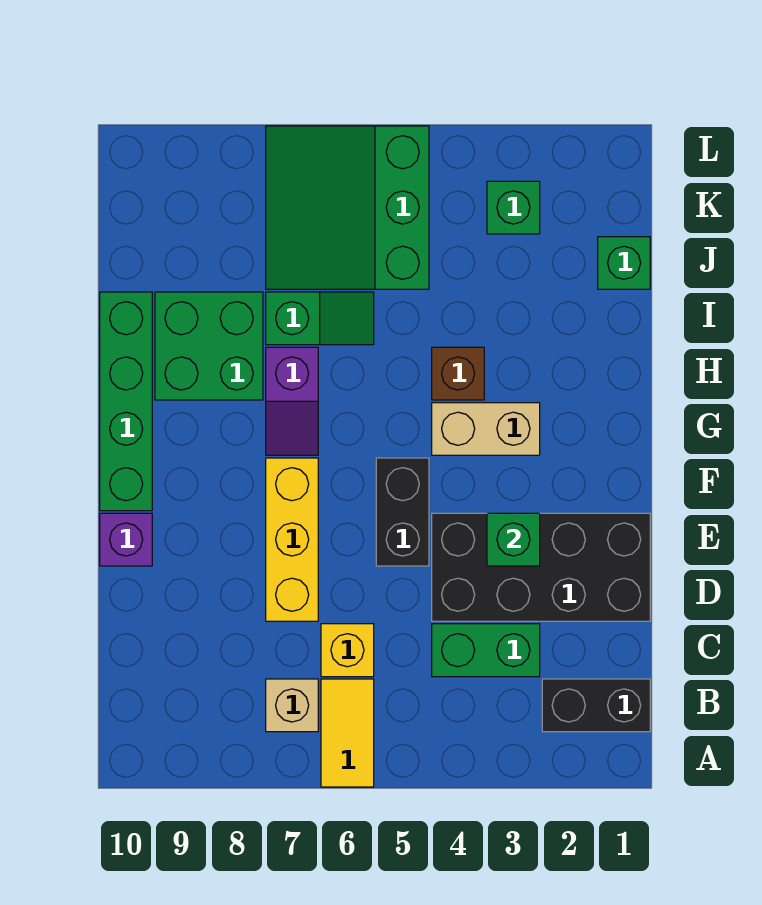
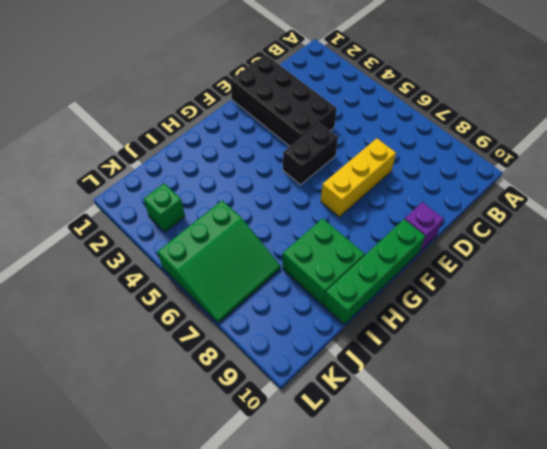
none -> yellow tile A6:B6 level 1
none -> black brick B1:B2 level 1
none -> tan brick B7 level 1

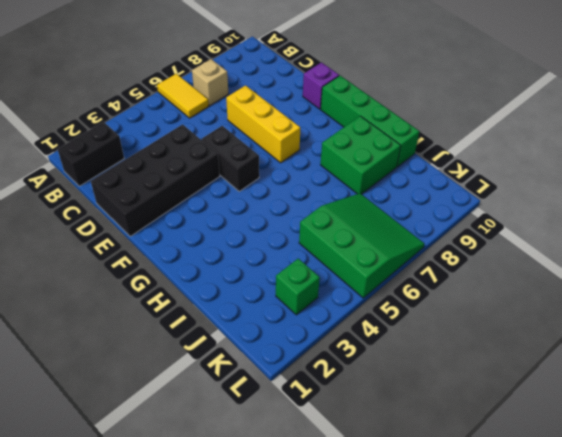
none -> green brick C3:C4 level 1
none -> yellow brick C6 level 1
none -> tan brick G3:G4 level 1

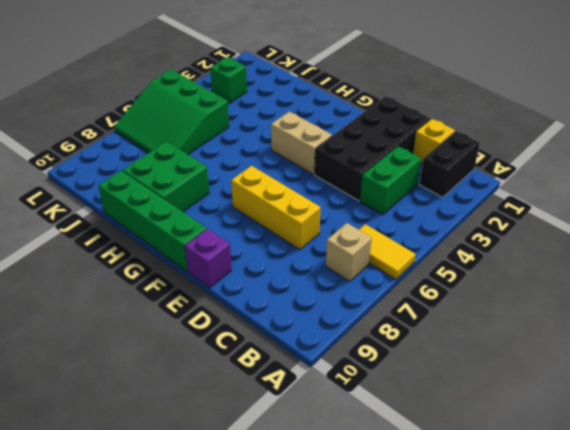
yellow brick C1 level 1 -> yellow brick C6 level 1
tan brick F4:G4 level 1 -> tan brick G3:G4 level 1
none -> black brick E5:F5 level 1
none -> purple slope G7:H7 level 1 top H
none -> brown brick H4 level 1

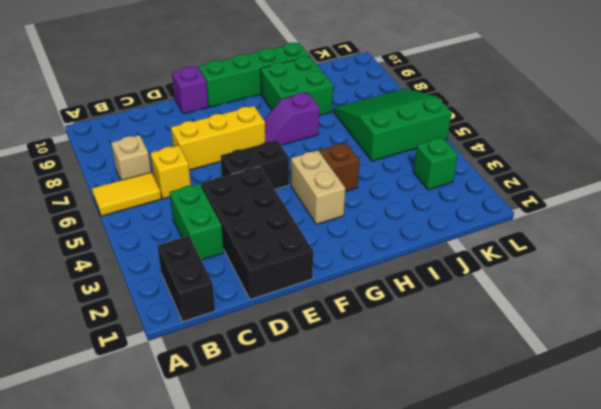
none -> green slope I6:I7 level 1 top 7
none -> green brick J1 level 1
none -> green brick E3 level 2

